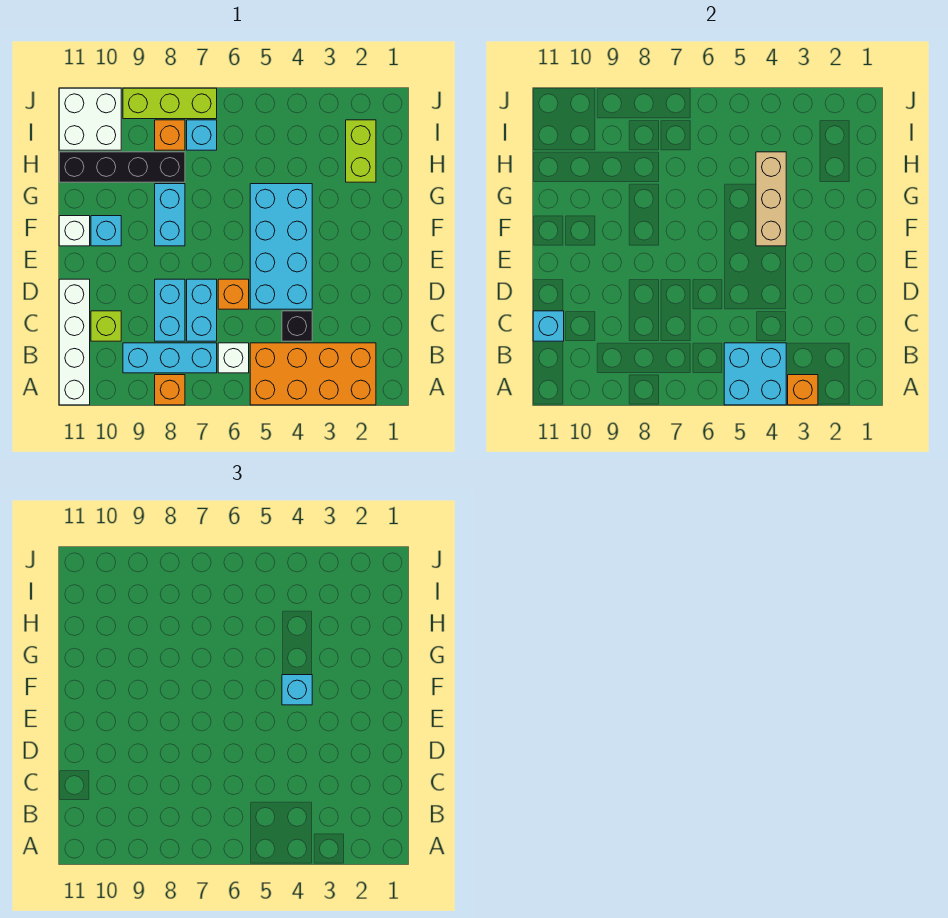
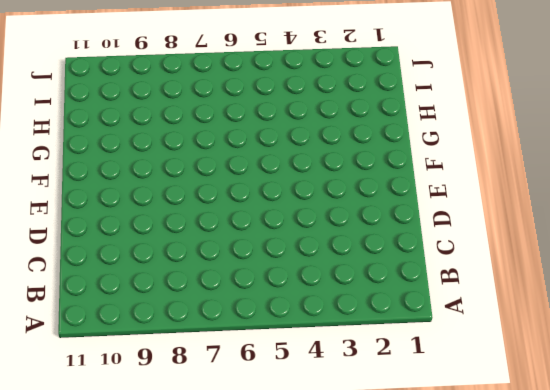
none -> orange brick A2:B5 level 1
none -> orange brick A8 level 1
none -> white brick A11:D11 level 1

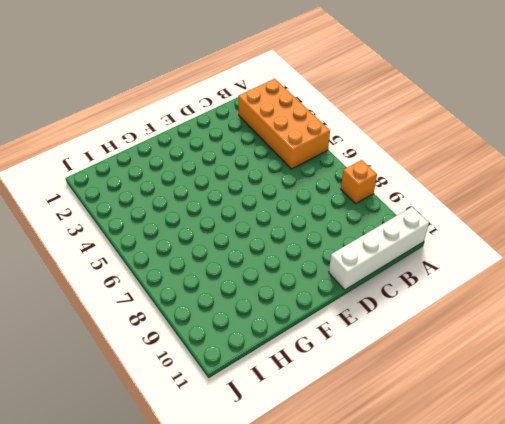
none -> white brick B6 level 1
none -> cyan brick B7:B9 level 1
none -> black brick C4 level 1

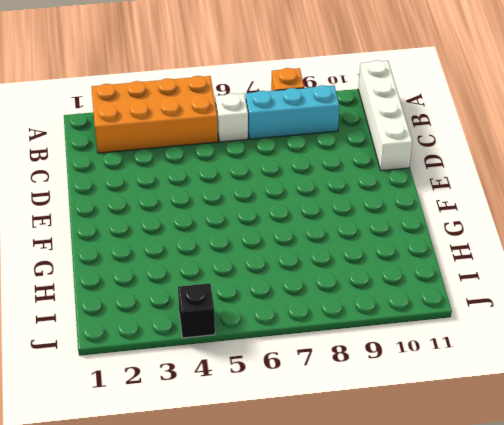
black brick J4 level 1 -> black brick C4 level 1
none -> cyan brick C7:D7 level 1
none -> cyan brick C8:D8 level 1
none -> lime brick C10 level 1

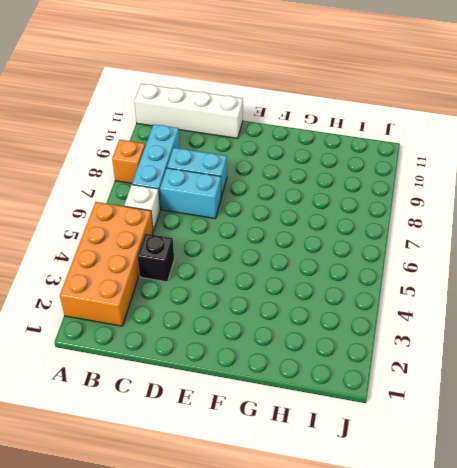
none -> lime brick C10 level 1
none -> cyan brick D4:G5 level 1
none -> orange brick D6 level 1

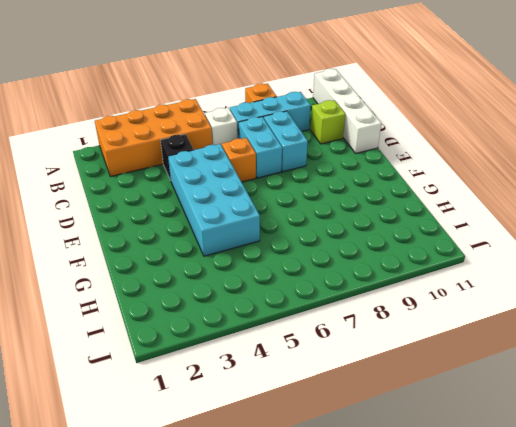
none -> cyan brick F8:G8 level 1
none -> cyan brick F10 level 1
none -> white brick F11 level 1

